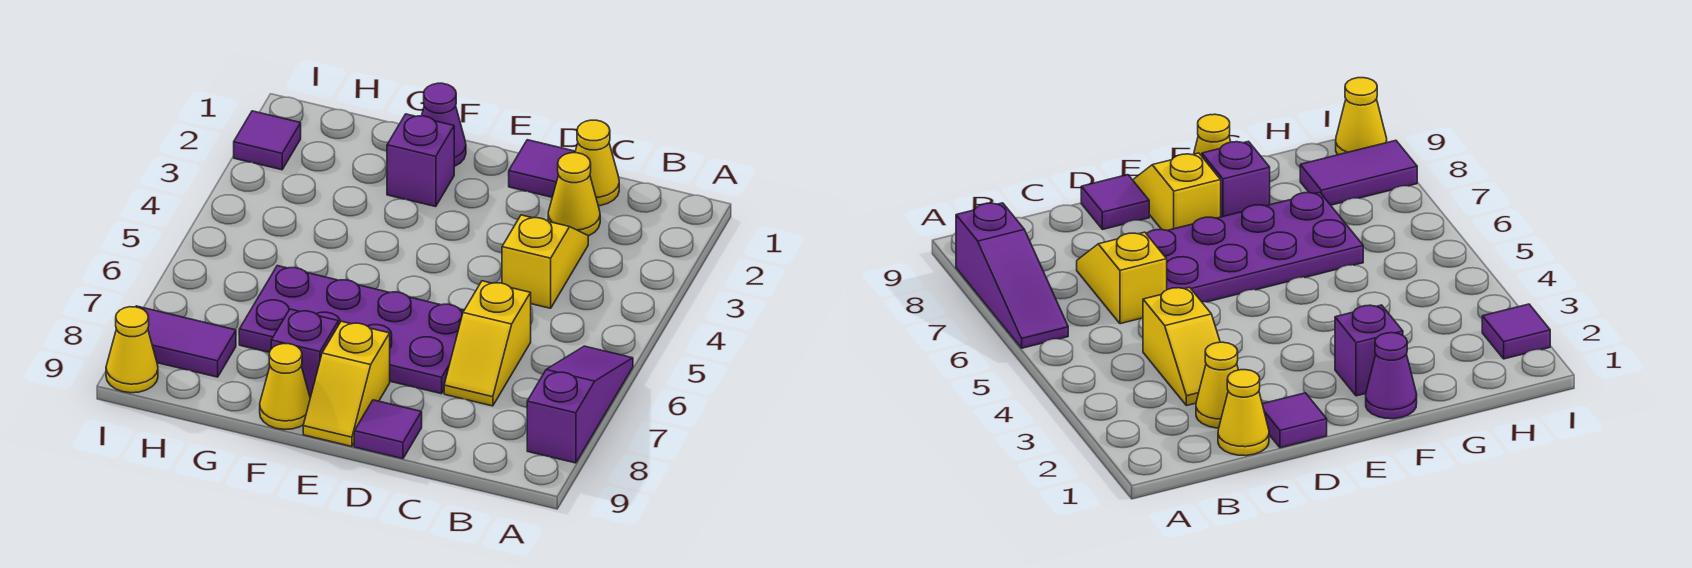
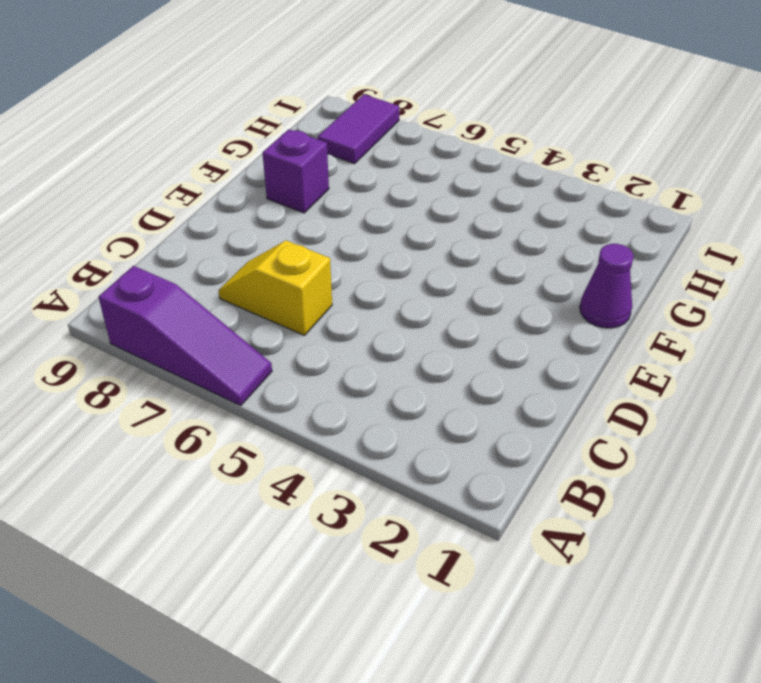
none -> yellow cone C1 level 1
none -> yellow cone C2 level 1
none -> yellow slope C3:C4 level 1 top 4

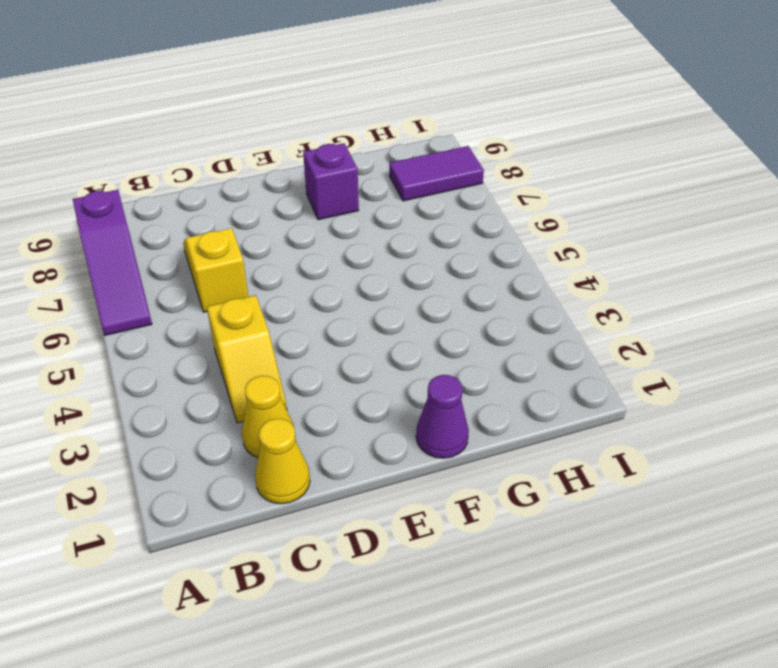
none -> purple tile D1 level 1
none -> purple plate D6:G7 level 1
none -> purple tile D9 level 1

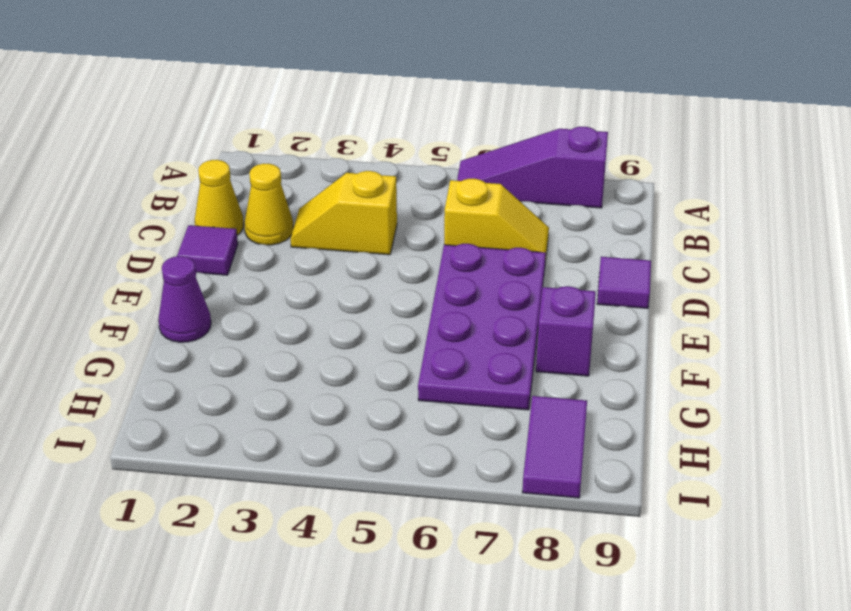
none -> yellow slope E8:E9 level 1 top 8
none -> purple brick F2 level 1
none -> yellow cone F9 level 1

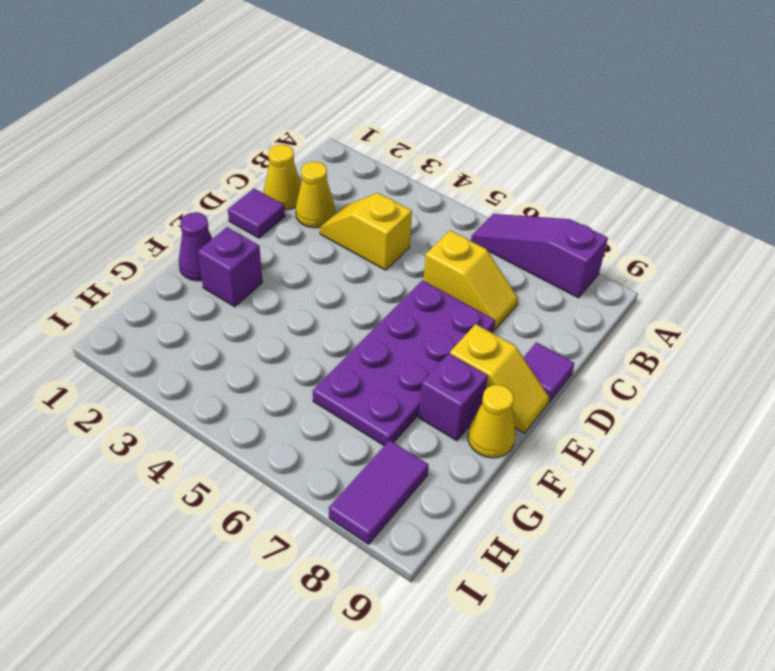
none -> purple tile I2 level 1
none -> yellow cone I9 level 1

